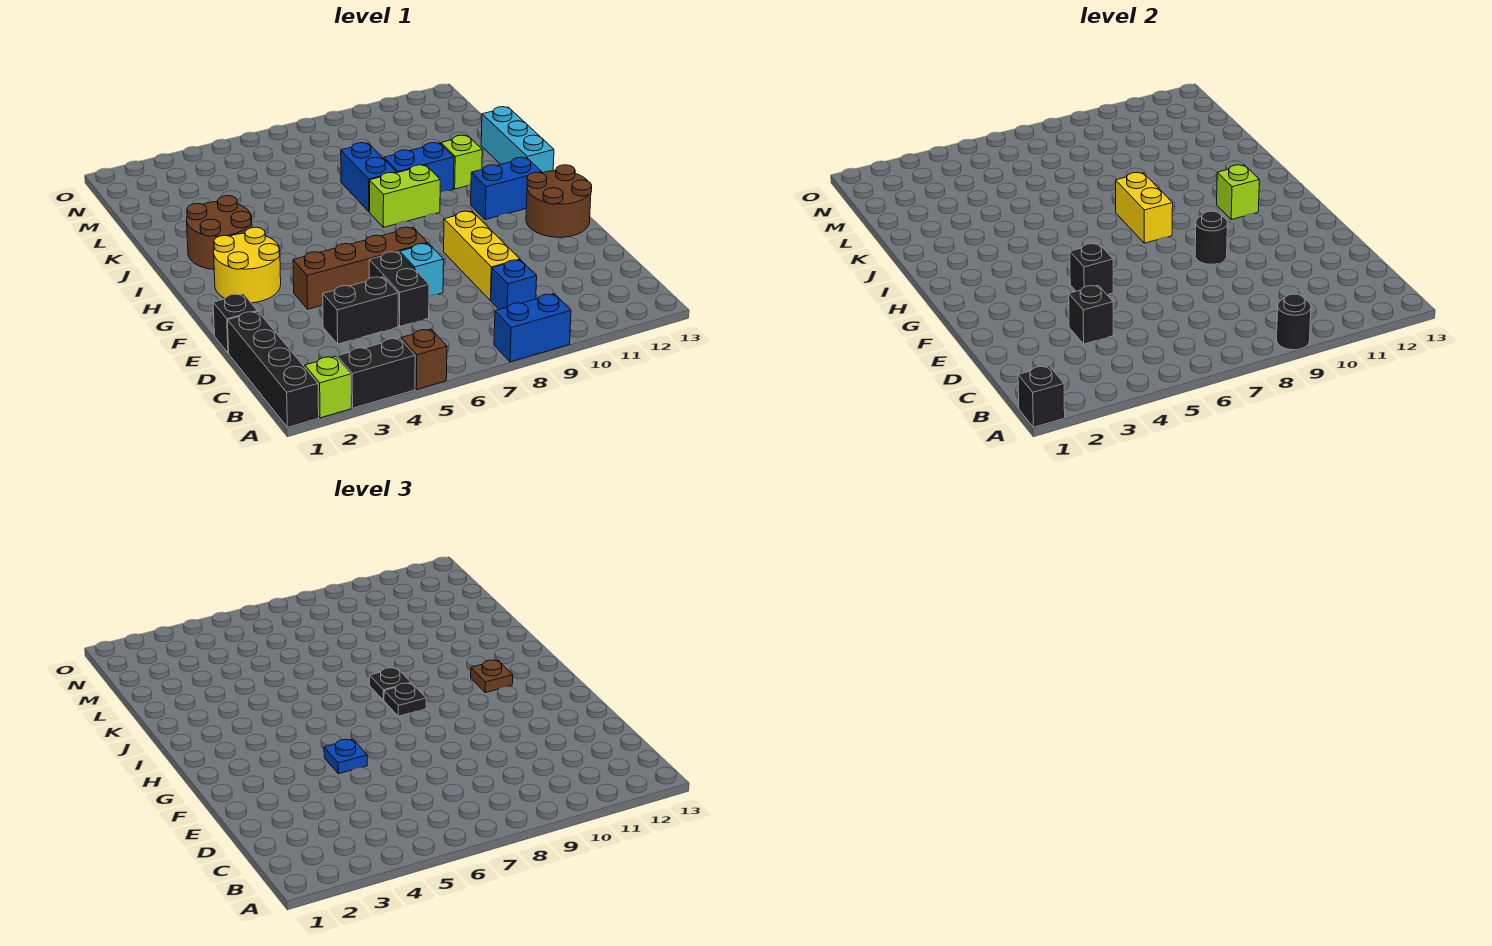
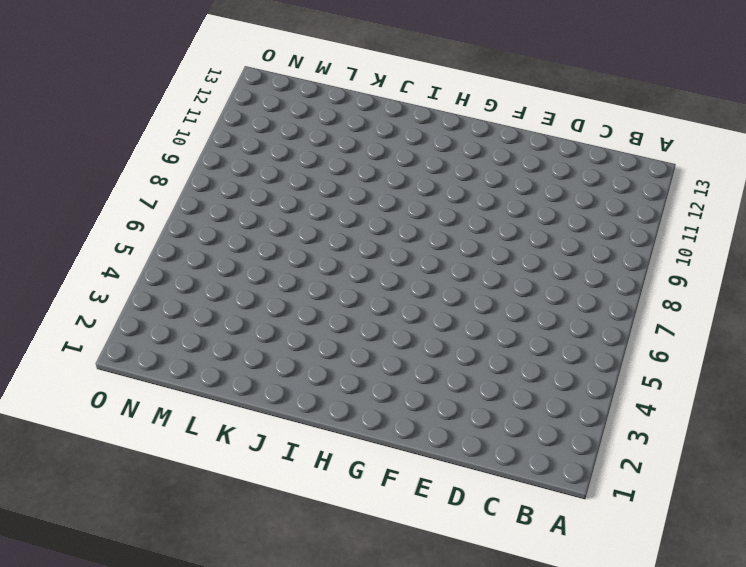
none -> black brick A1:D1 level 1
none -> lime brick A2 level 1
none -> black brick A3:A4 level 1
none -> brown brick A5 level 1

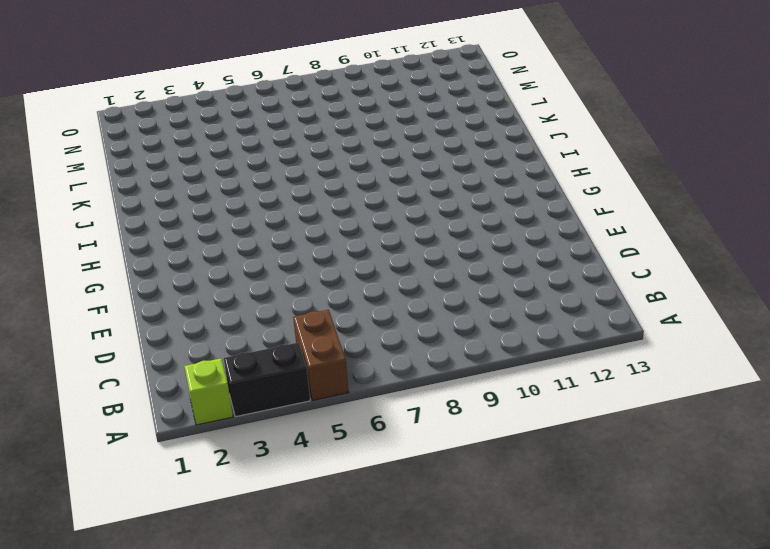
brown brick A5:B5 level 1 -> brown brick A5 level 1
none -> black brick A1:D1 level 1
none -> blue brick A8:A9 level 1
none -> blue brick C9 level 1
none -> black brick D4:D5 level 1

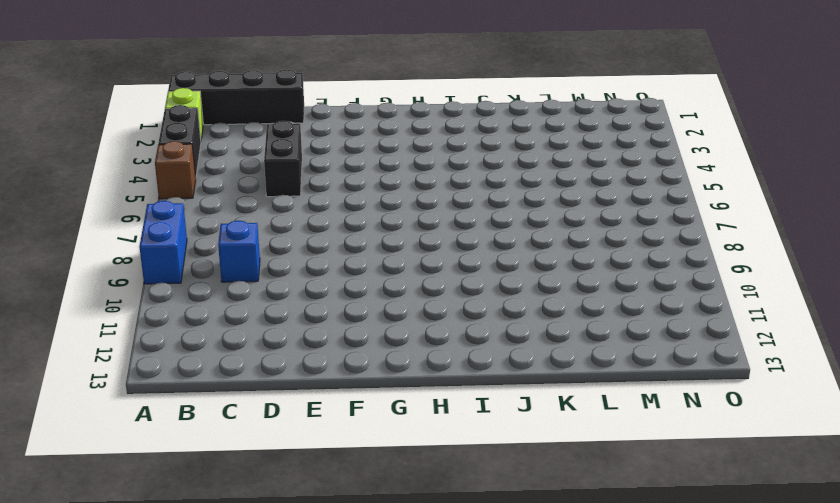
none -> black brick D6:E6 level 1
none -> yellow brick D9:F9 level 1
none -> black brick E1 level 1
none -> cyan brick E7 level 1

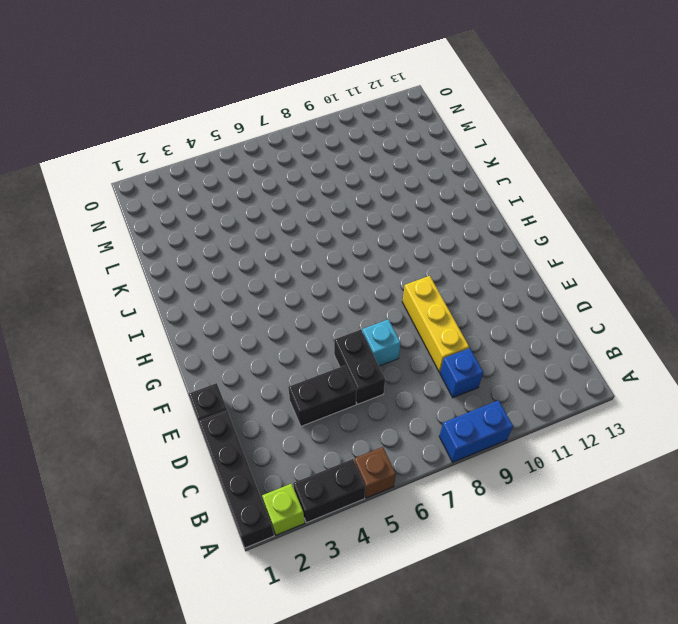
none -> brown brick F4:F7 level 1
none -> brown round brick F12:G13 level 1
none -> yellow round brick G2:H3 level 1
none -> blue brick H11:H12 level 1

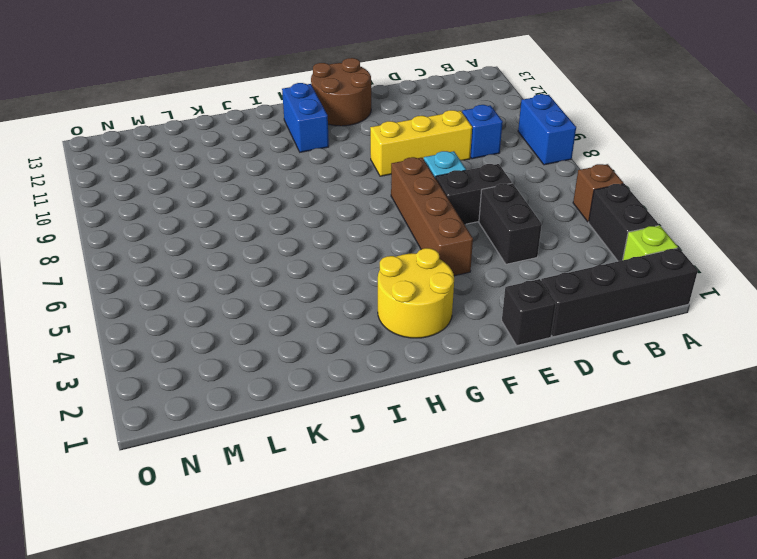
none -> brown round brick I2:J3 level 1
none -> lime brick I8:I9 level 1
none -> cyan brick I13:K13 level 1
none -> blue brick J8:K8 level 1

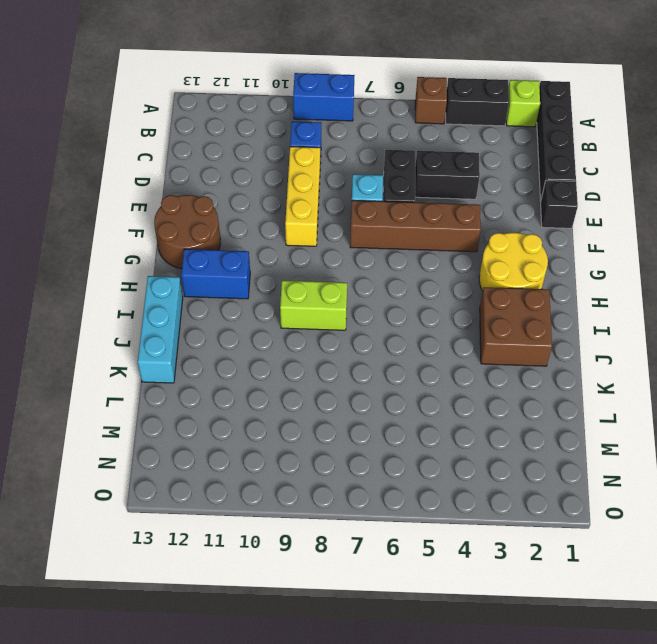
brown brick I2:J3 level 1 -> brown round brick I2:J3 level 1
none -> blue brick J8:K8 level 1
none -> blue brick J9:J10 level 1
none -> lime brick J11 level 1
none -> black brick A1 level 2

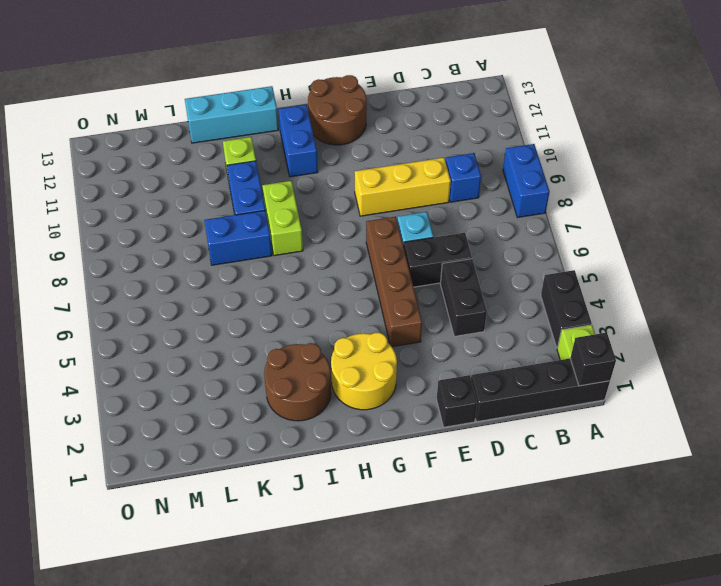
none -> brown brick A5 level 1
none -> black round brick A9 level 2
none -> black brick D4 level 2
none -> black brick F5 level 2

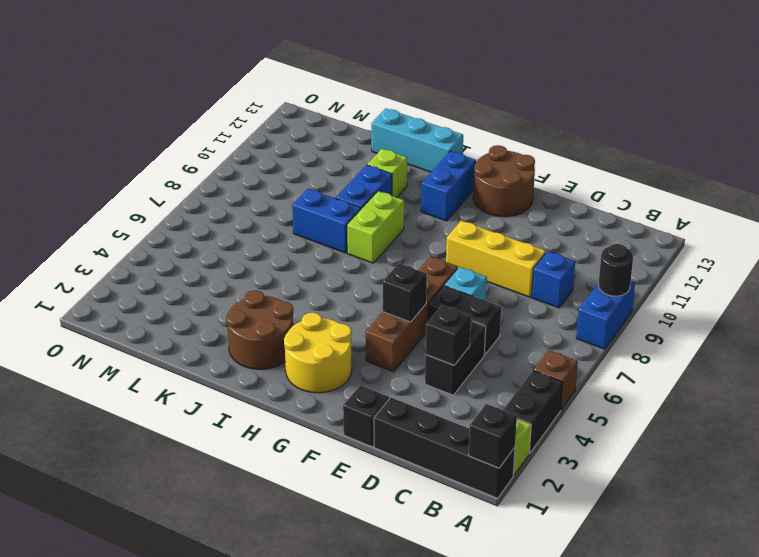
none -> black round brick F9 level 2
none -> yellow brick H8:I8 level 2
none -> lime brick H11 level 2
none -> blue plate F5 level 3

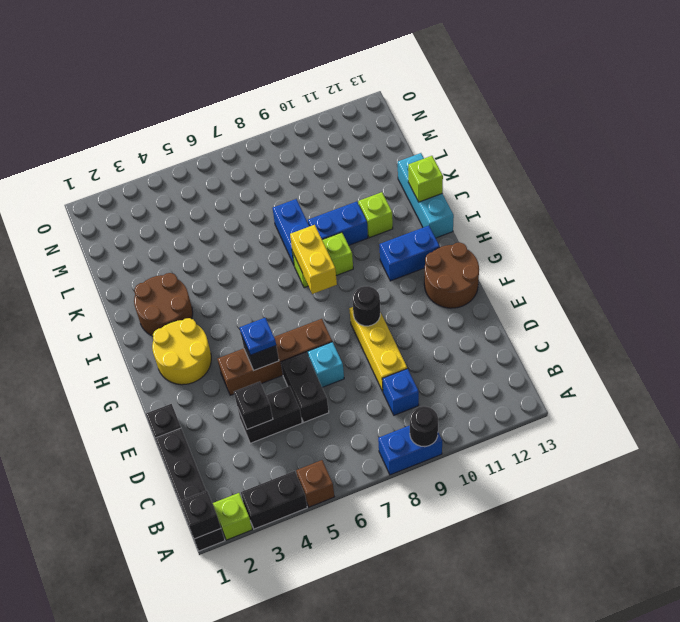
lime brick J13 level 2 -> lime brick H11 level 2
none -> black plate H8 level 3
none -> brown plate H11 level 3
none -> black plate I8 level 3

